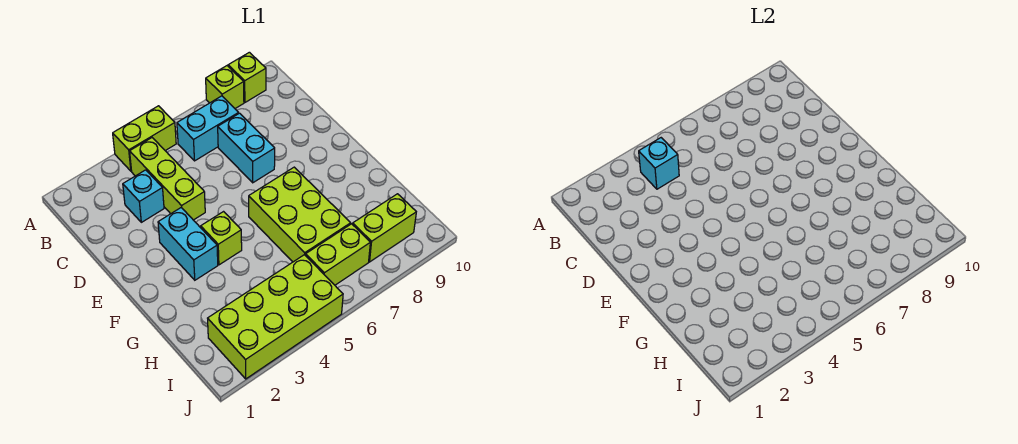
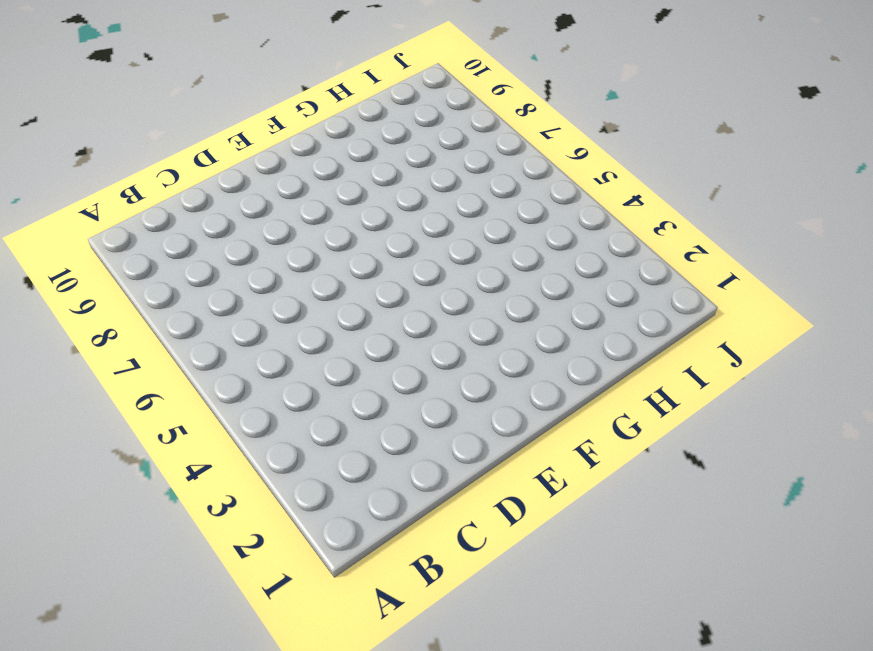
none -> lime brick A4:A5 level 1
none -> lime brick A8 level 1
none -> lime brick A9 level 1

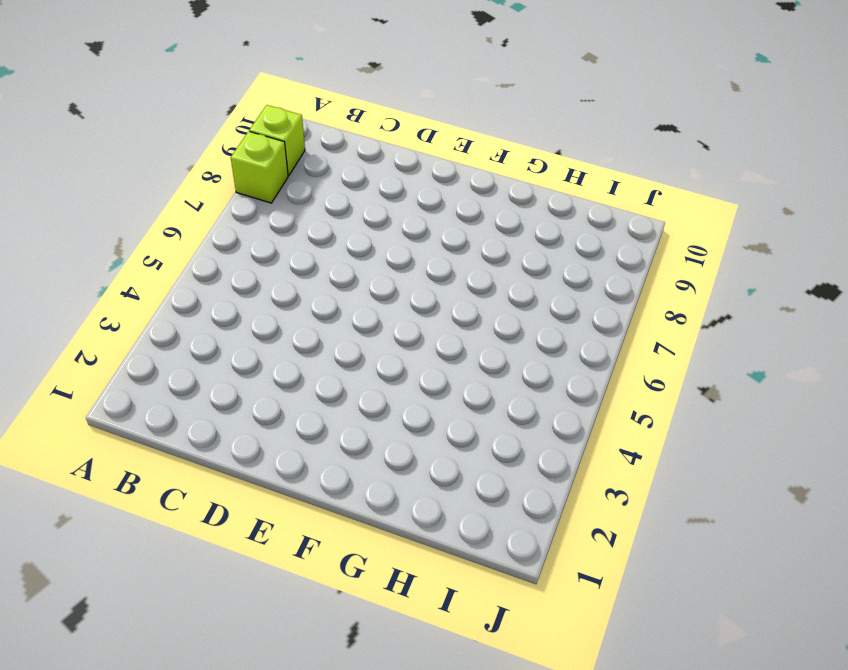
none -> lime brick A4:A5 level 1
none -> lime brick B4:D4 level 1
none -> cyan brick B6:B7 level 1

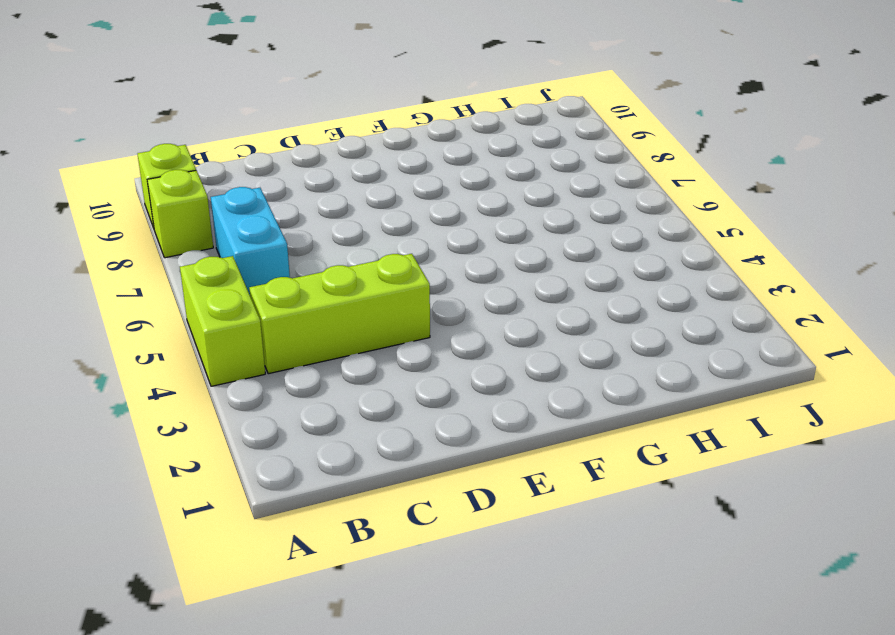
none -> cyan brick C3 level 1
none -> cyan brick C7:D7 level 1
none -> cyan brick E3:F3 level 1

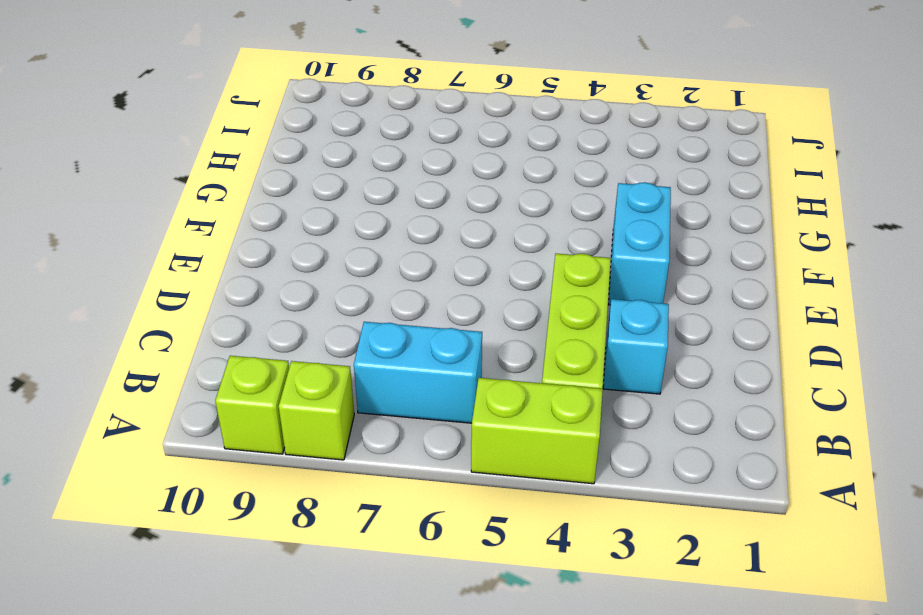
none -> cyan brick C7:D7 level 1
none -> lime brick F4 level 1
none -> lime brick F6:H7 level 1

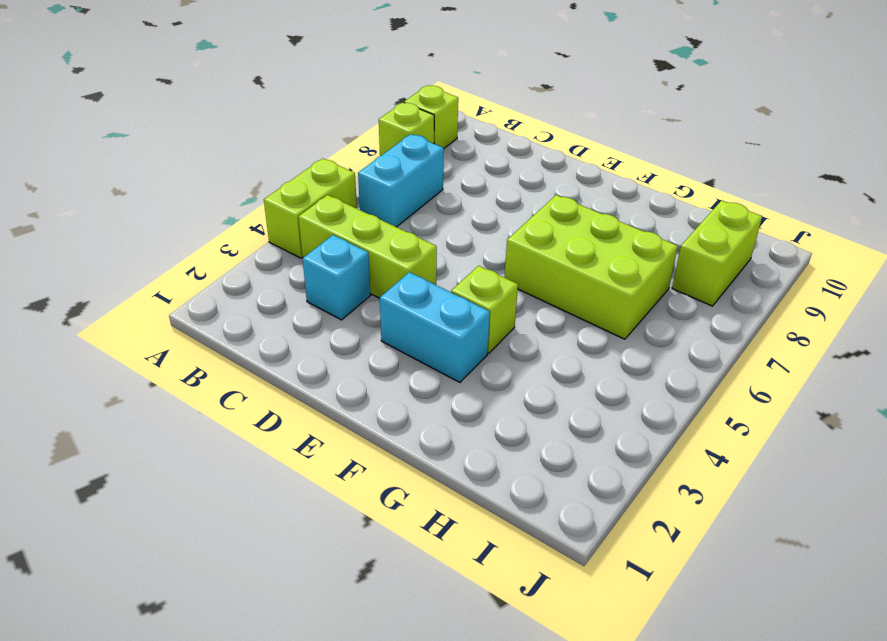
none -> cyan brick C7:D7 level 1
none -> lime brick I2:J5 level 1
none -> lime brick I6:I7 level 1

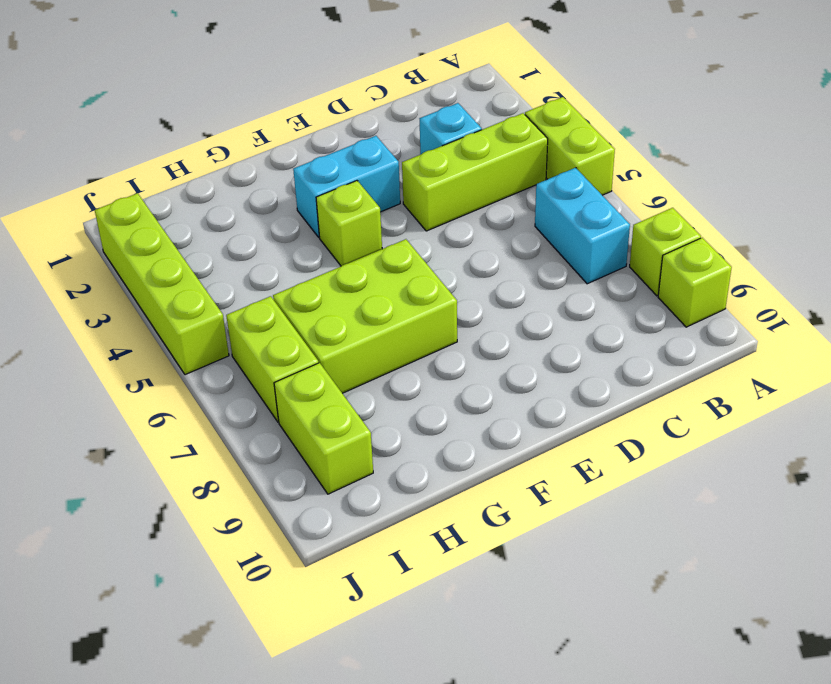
lime brick J2:J5 level 1 -> lime brick I2:J5 level 1
none -> cyan brick C7:D7 level 1
none -> cyan brick B4 level 2

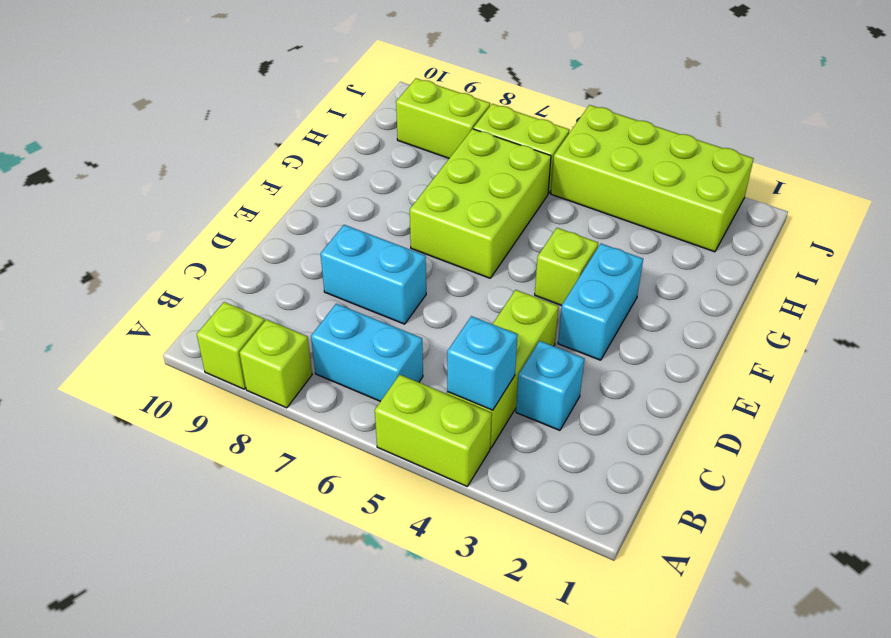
cyan brick D7:D8 level 1 -> cyan brick C7:D7 level 1

